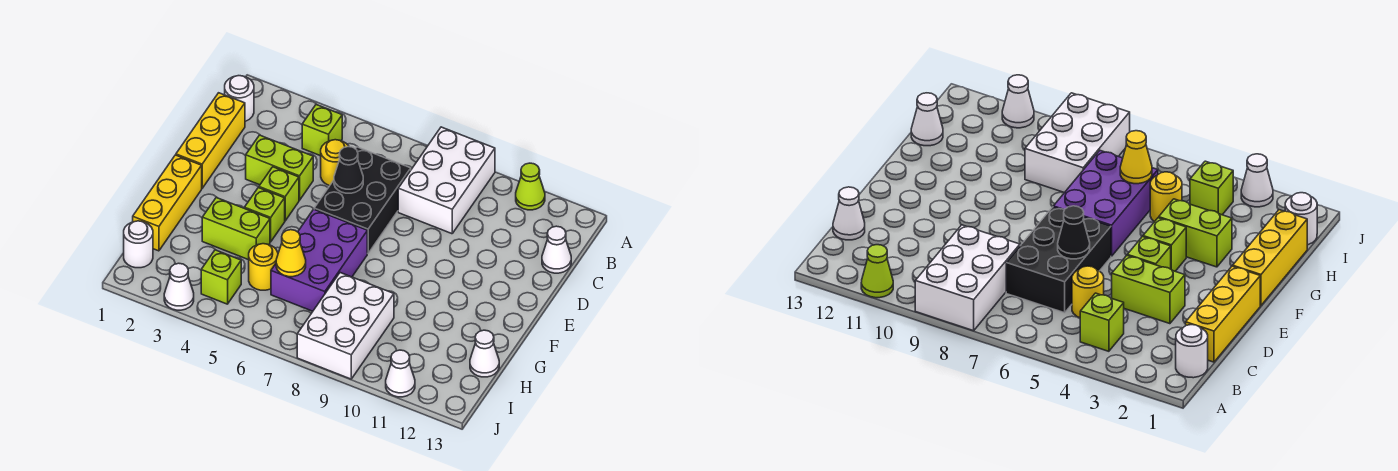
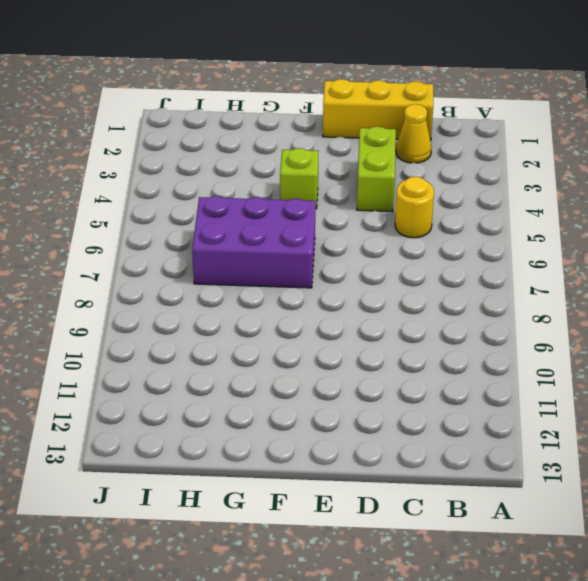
yellow cone C2 level 1 -> yellow cone H6 level 2
none -> white brick A8:C9 level 1
none -> lime cone A11 level 1
none -> white round brick B1 level 1

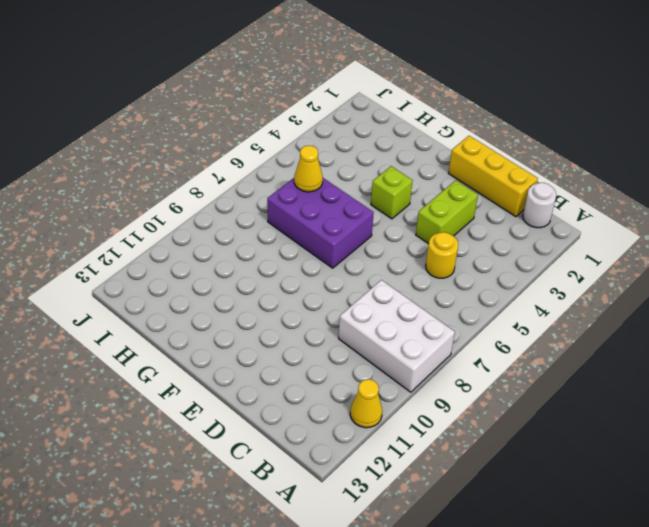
yellow cone A11 level 1 -> lime cone A11 level 1
none -> lime brick B4 level 1
none -> black brick C6:E7 level 1
none -> white cone C13 level 1

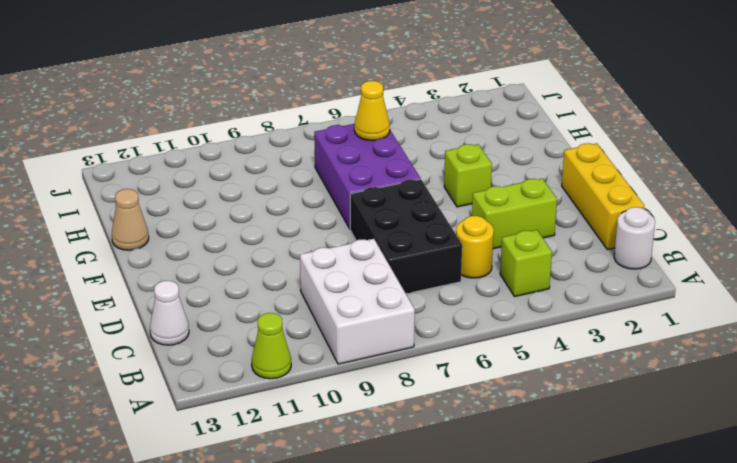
tan cone G13 level 1 -> none
none -> lime brick E4 level 1
none -> yellow brick F1:H1 level 1
none -> lime brick G3:G4 level 1

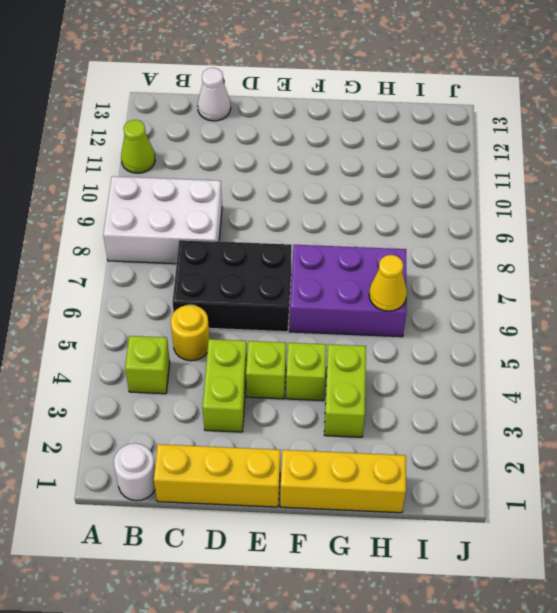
none -> yellow round brick H5 level 1
none -> white brick H8:J9 level 1
none -> white cone H13 level 1

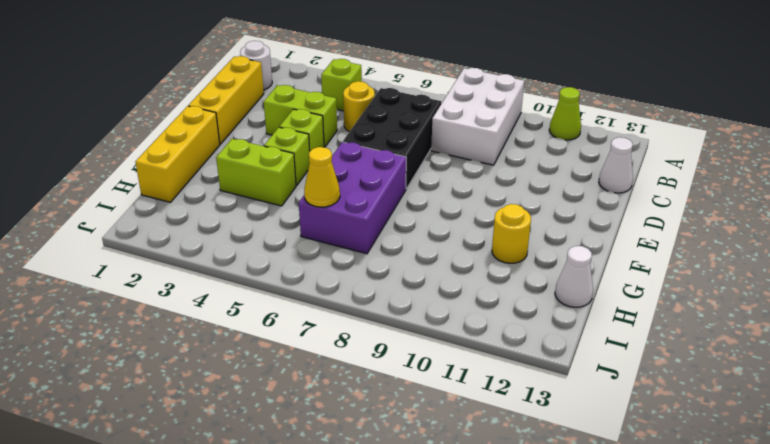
yellow round brick G11 level 1 -> yellow round brick H5 level 1
none -> white brick H8:J9 level 1
none -> white round brick I1 level 1
none -> lime brick I4 level 1

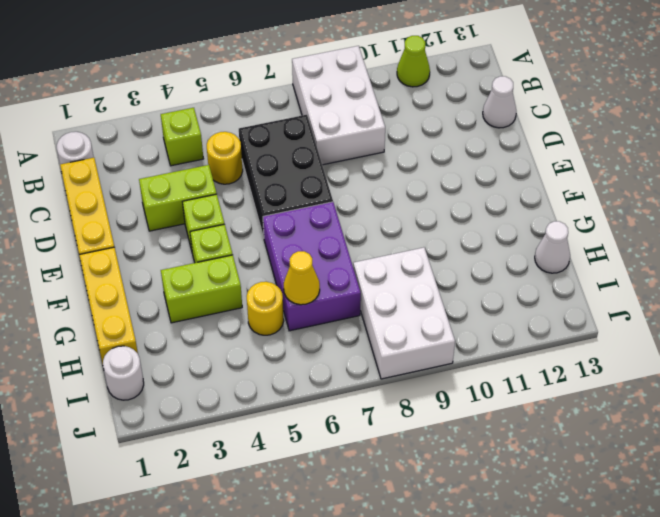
none -> lime brick I4 level 1
none -> white cone J3 level 1
none -> white cone J11 level 1

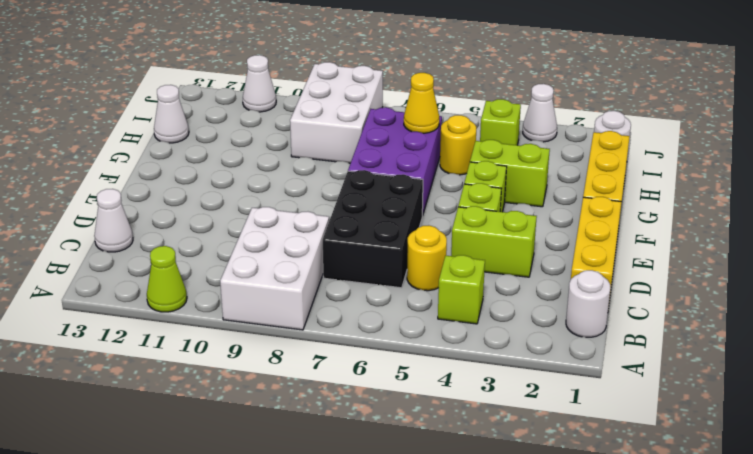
none -> black cone D6 level 2

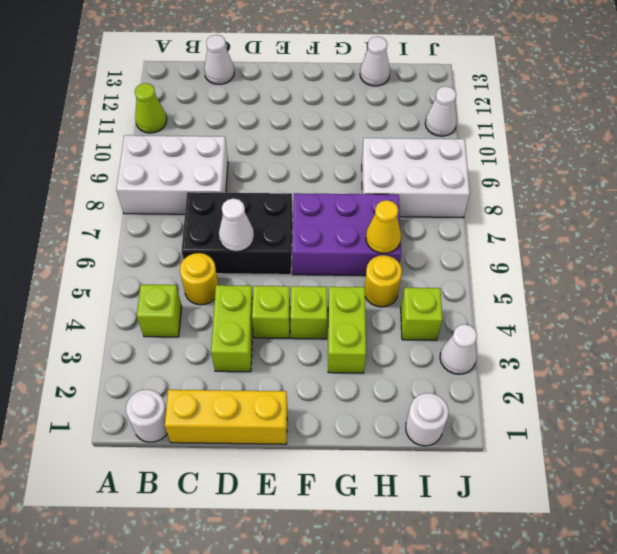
white cone D6 level 2 -> black cone D6 level 2
none -> yellow brick F1:H1 level 1

